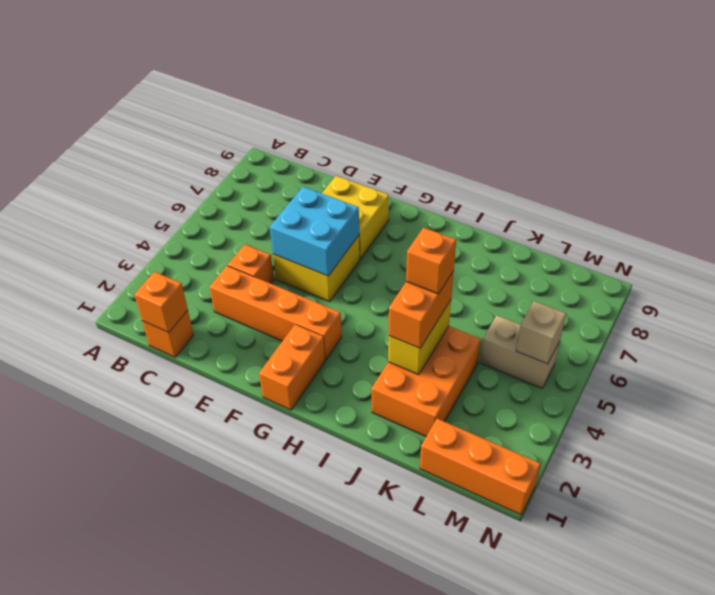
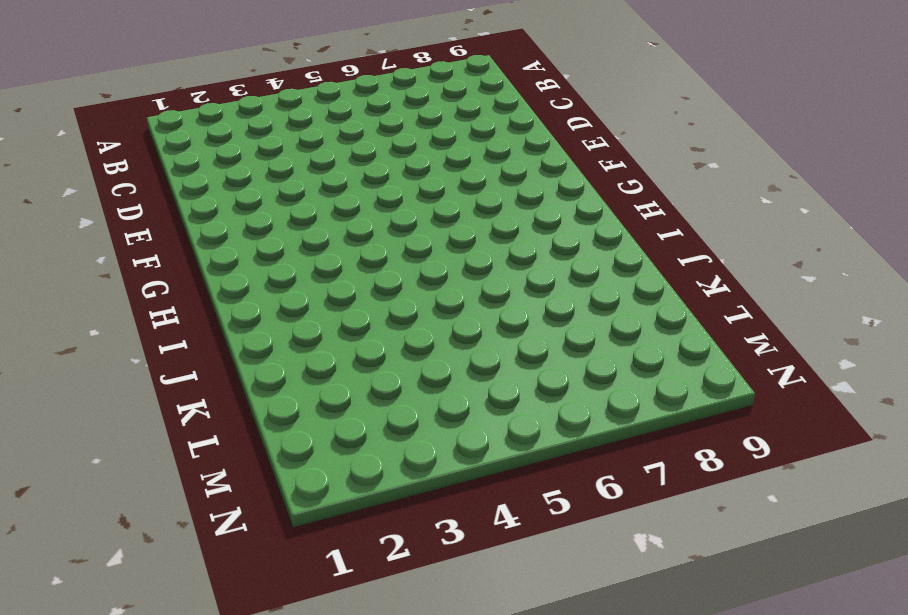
none -> orange brick C1 level 1
none -> orange brick D3:G3 level 1
none -> orange brick D4 level 1

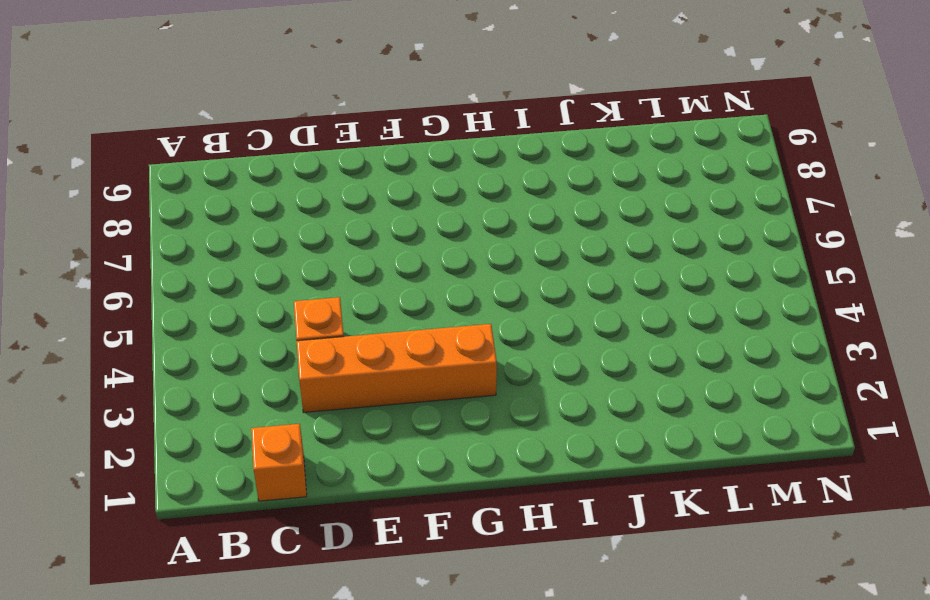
none -> yellow brick E5:F6 level 1
none -> yellow brick E7:F8 level 1
none -> orange brick G1:G2 level 1

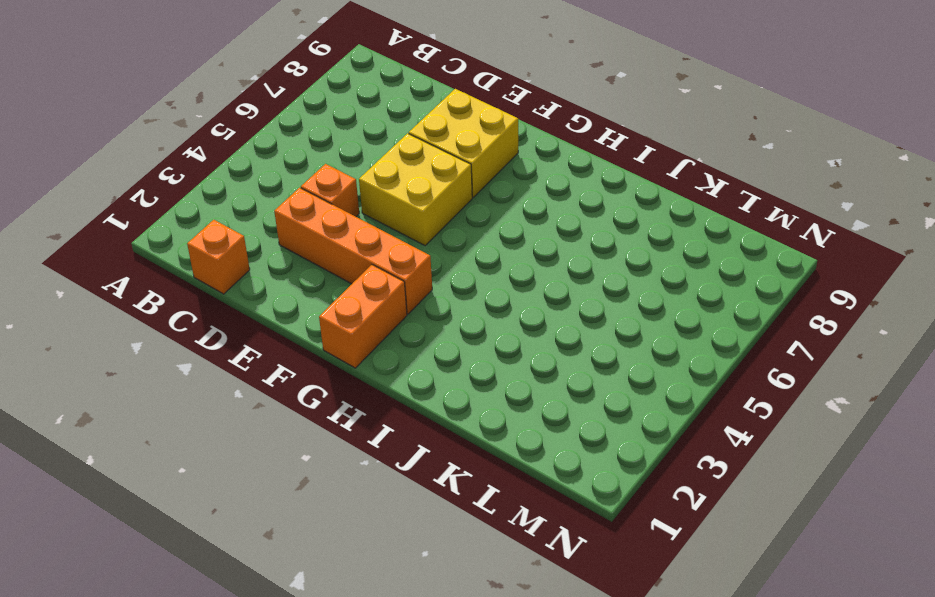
none -> orange brick J2:K4 level 1
none -> orange brick L1:N1 level 1
none -> tan brick L5:M5 level 1

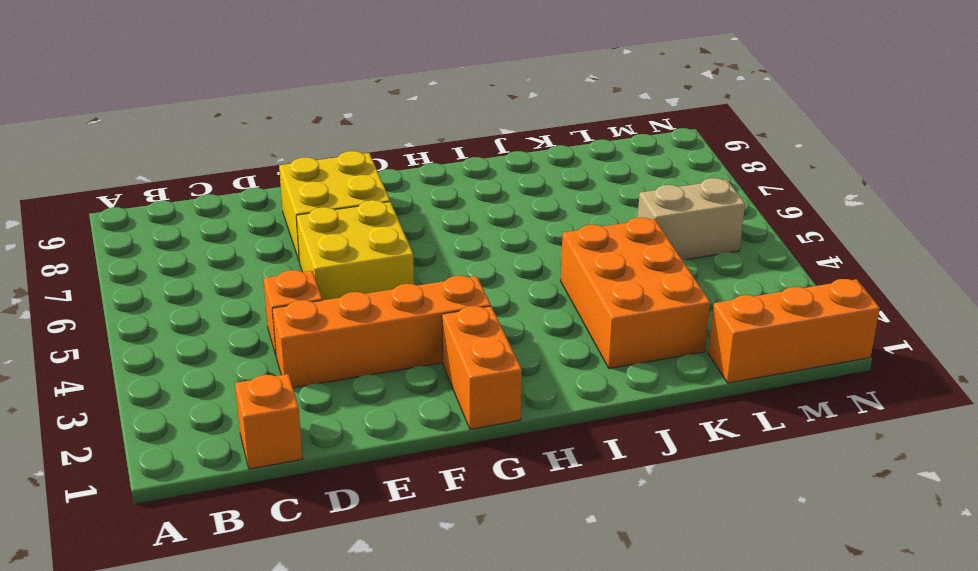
none -> orange brick C1 level 2
none -> cyan brick E5:F6 level 2
none -> yellow brick J3:J4 level 2

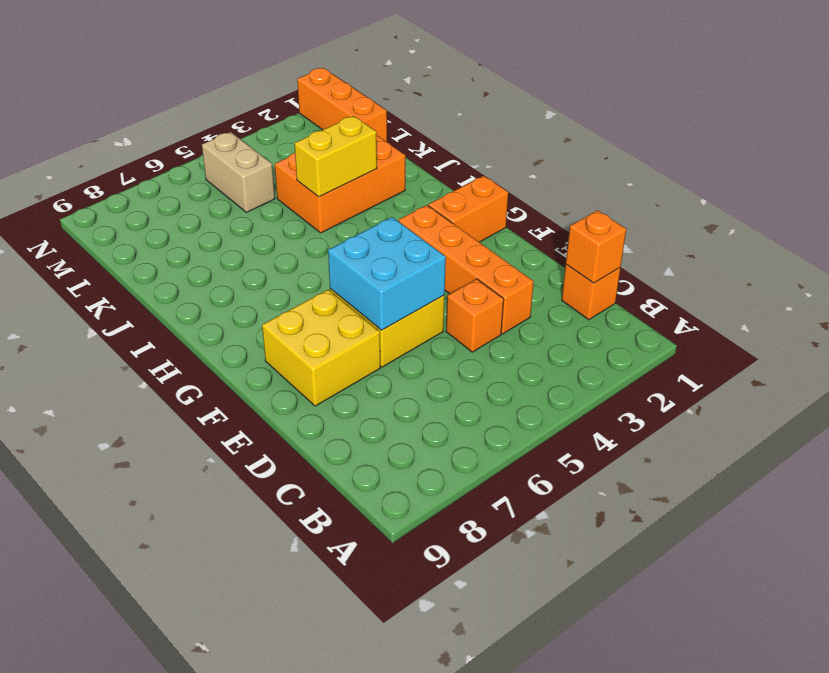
none -> tan brick M5 level 2
none -> orange brick J3:J4 level 3
none -> orange brick J4 level 4

